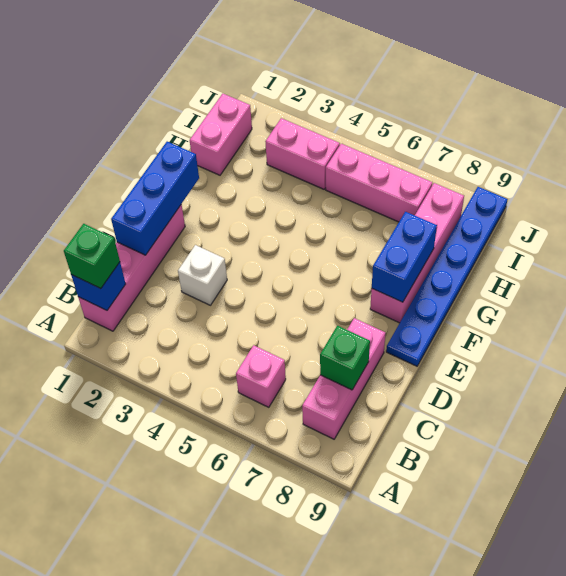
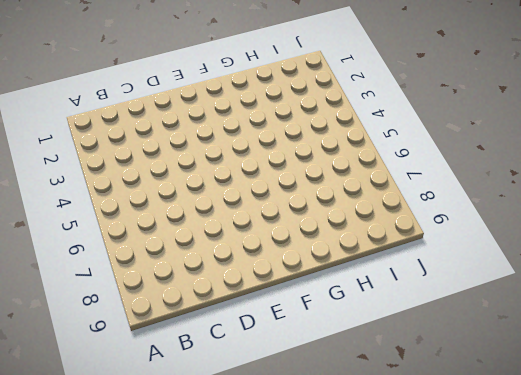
none -> pink brick B1:E1 level 1
none -> pink brick B6 level 1
none -> pink brick B8:D8 level 1

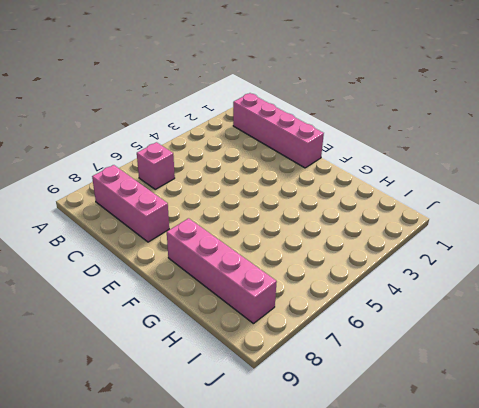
none -> white brick D3 level 1
none -> blue plate E9:J9 level 1
none -> pink brick H1:I1 level 1

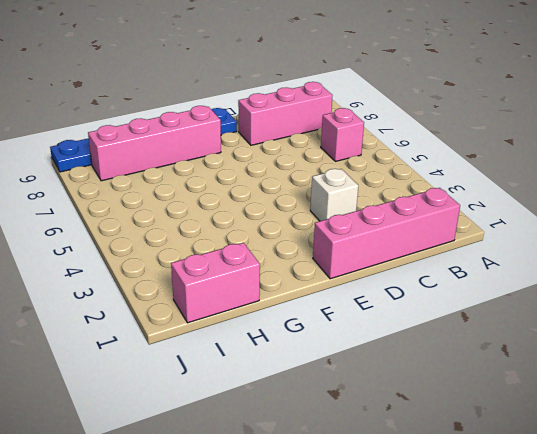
none -> pink brick I3:I4 level 1
none -> pink brick I5:I7 level 1
none -> blue brick B1 level 2

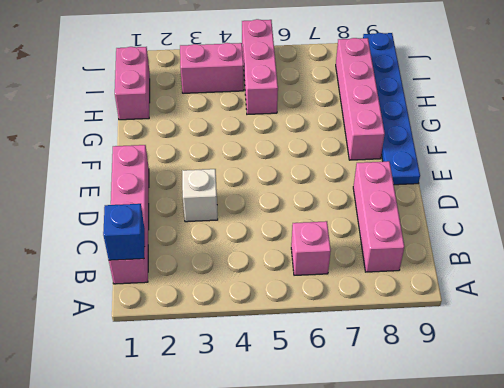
pink brick H5:J5 level 1 -> pink brick I5:I7 level 1
none -> green brick C8 level 2
none -> blue brick D1:F1 level 2
none -> blue brick F8:G8 level 2

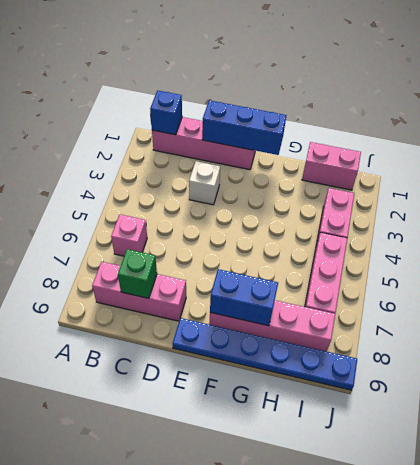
none -> green brick B1 level 3

